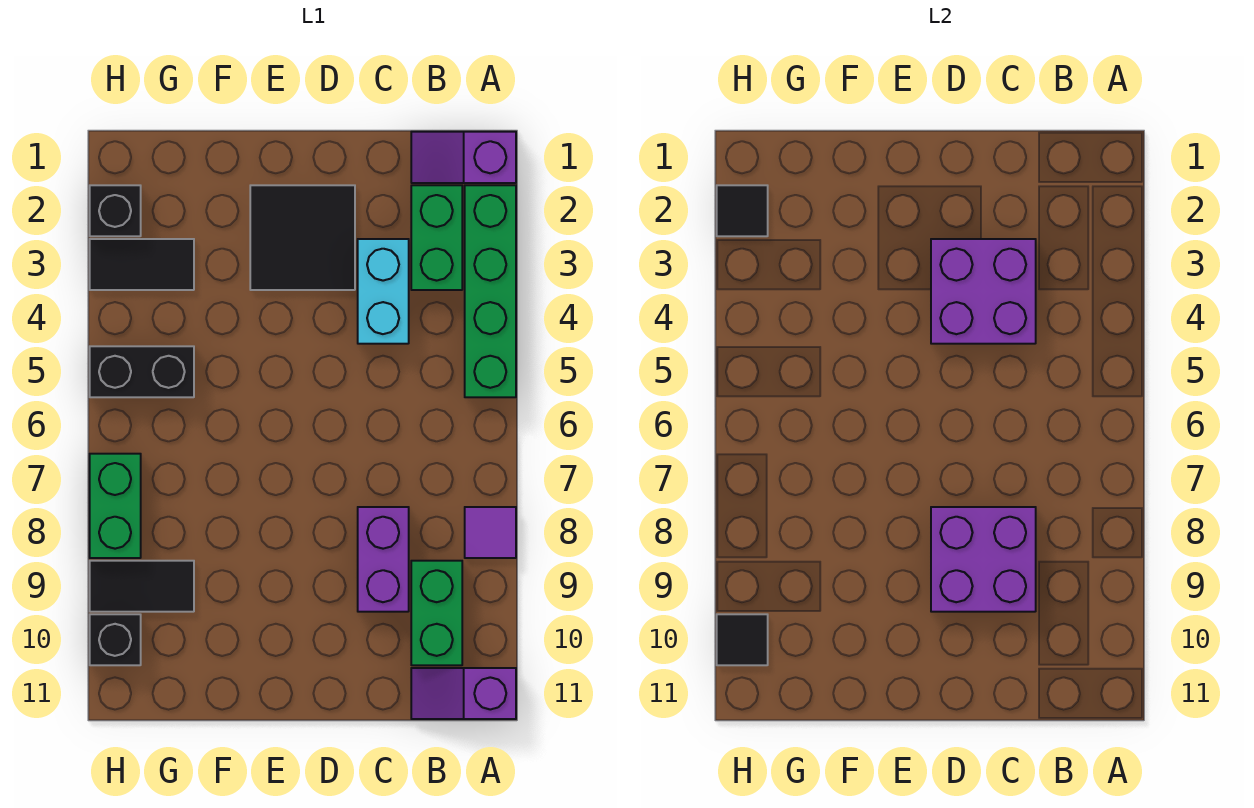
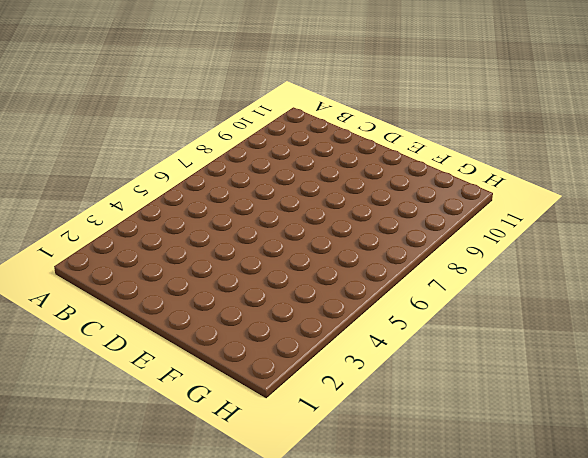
none -> purple slope A1:B1 level 1 top A
none -> green brick A2:A5 level 1
none -> purple tile A8 level 1

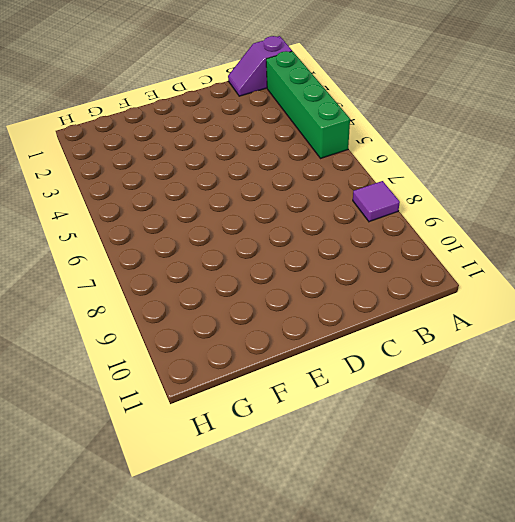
none -> purple slope A11:B11 level 1 top A
none -> green brick B2:B3 level 1
none -> green brick B9:B10 level 1

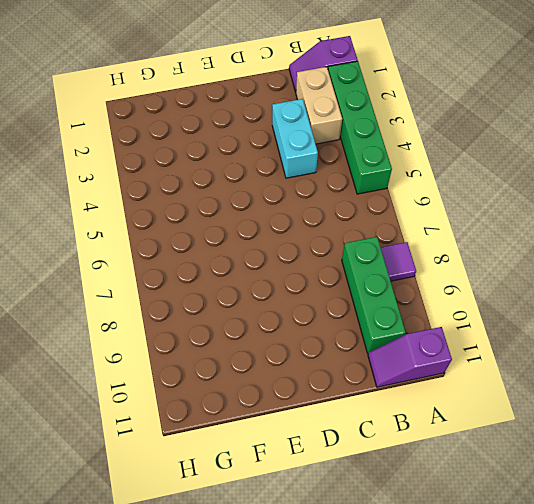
tan brick B2:B3 level 1 -> green brick B2:B3 level 1
green brick B8:B10 level 1 -> green brick B9:B10 level 1
none -> purple brick C8:C9 level 1
none -> black tile D2:E3 level 1
none -> black tile G3:H3 level 1

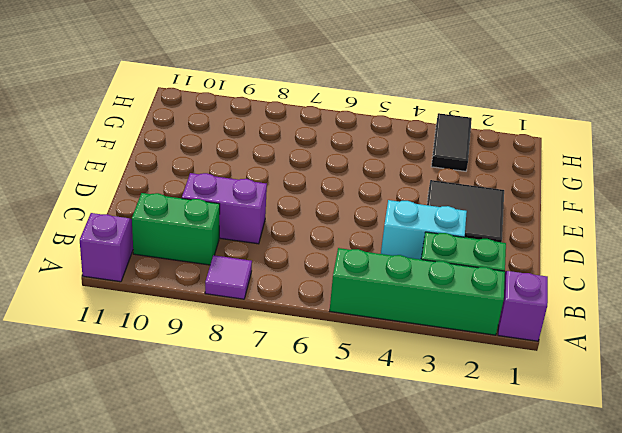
none -> black brick G5:H5 level 1
none -> black tile G9:H9 level 1
none -> black brick H2 level 1

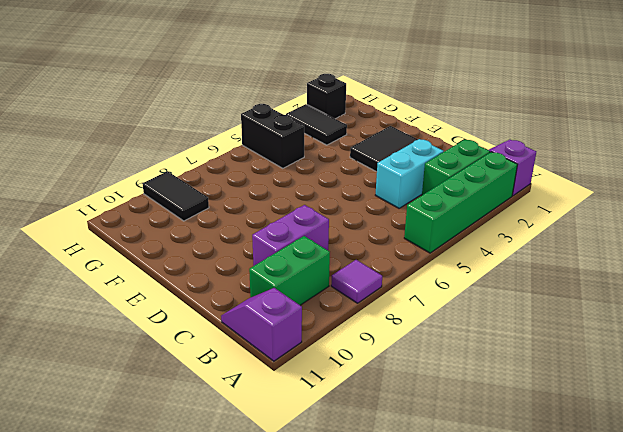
none -> green brick H7:H8 level 1
none -> black brick H10 level 1
none -> purple brick C3:D4 level 2

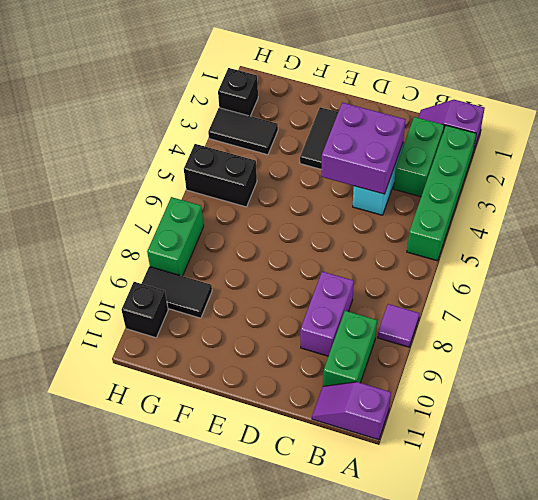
none -> purple brick C8:D9 level 2
none -> black tile H2 level 2
none -> black tile H10 level 2

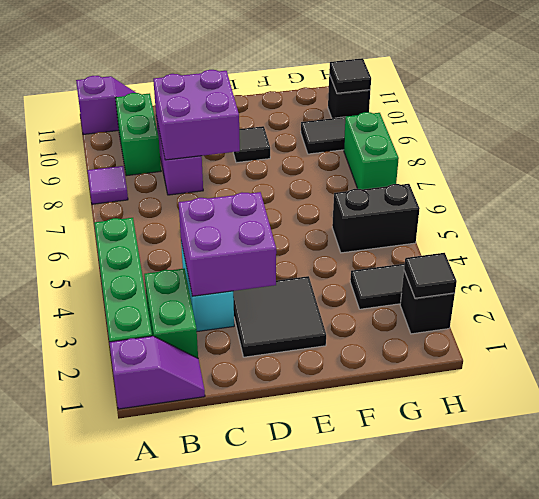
black tile E9 level 1 -> none

